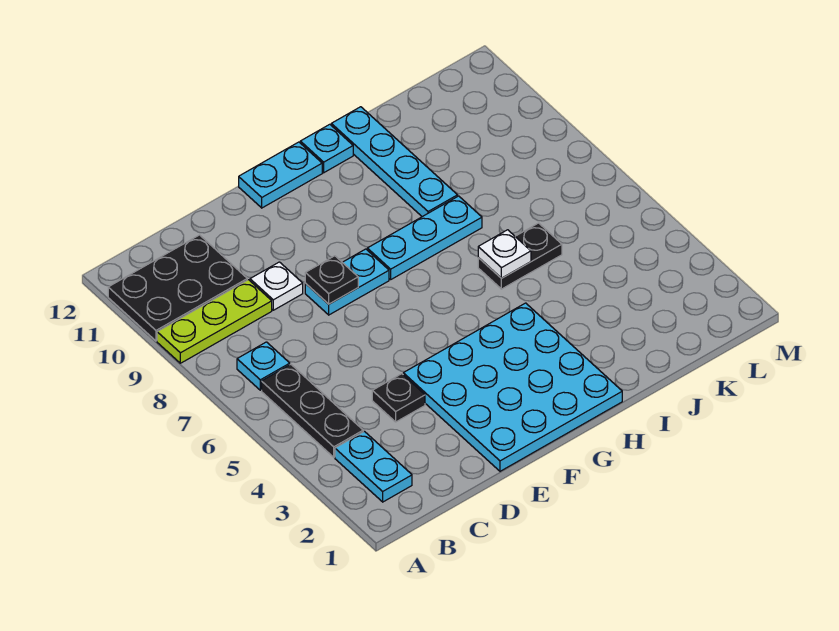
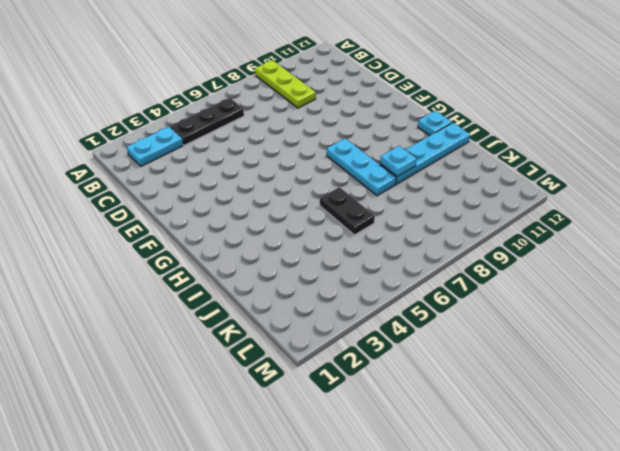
cyan plate I9 level 2 -> cyan plate B7 level 1
none -> black plate A10:C11 level 1
none -> black plate D4 level 1
none -> white plate D9 level 1

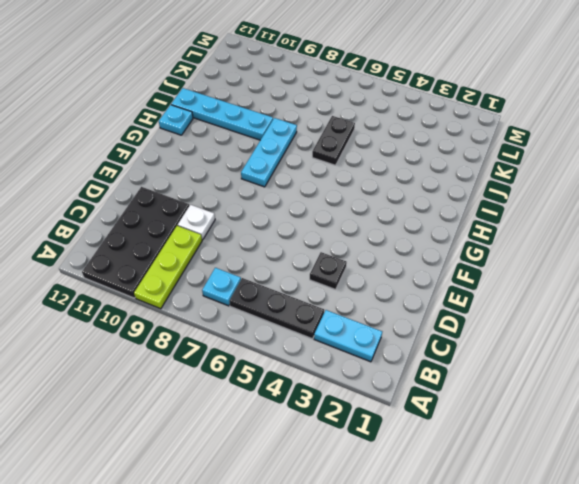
black plate A10:D11 level 1 -> black plate A10:C11 level 1
none -> cyan plate E1:H4 level 1
none -> cyan plate E8:F8 level 1
none -> cyan plate F12:G12 level 1

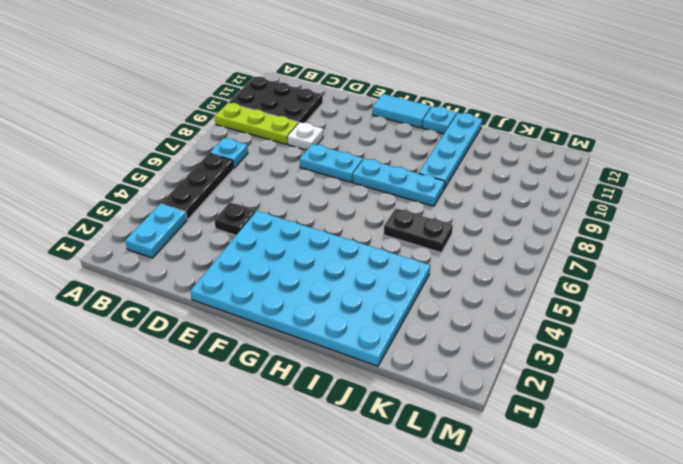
cyan plate E1:J4 level 1 -> cyan plate E1:H4 level 1
cyan tile F12:G12 level 1 -> cyan plate F12:G12 level 1
none -> black plate E8 level 2
none -> white plate I6 level 2

